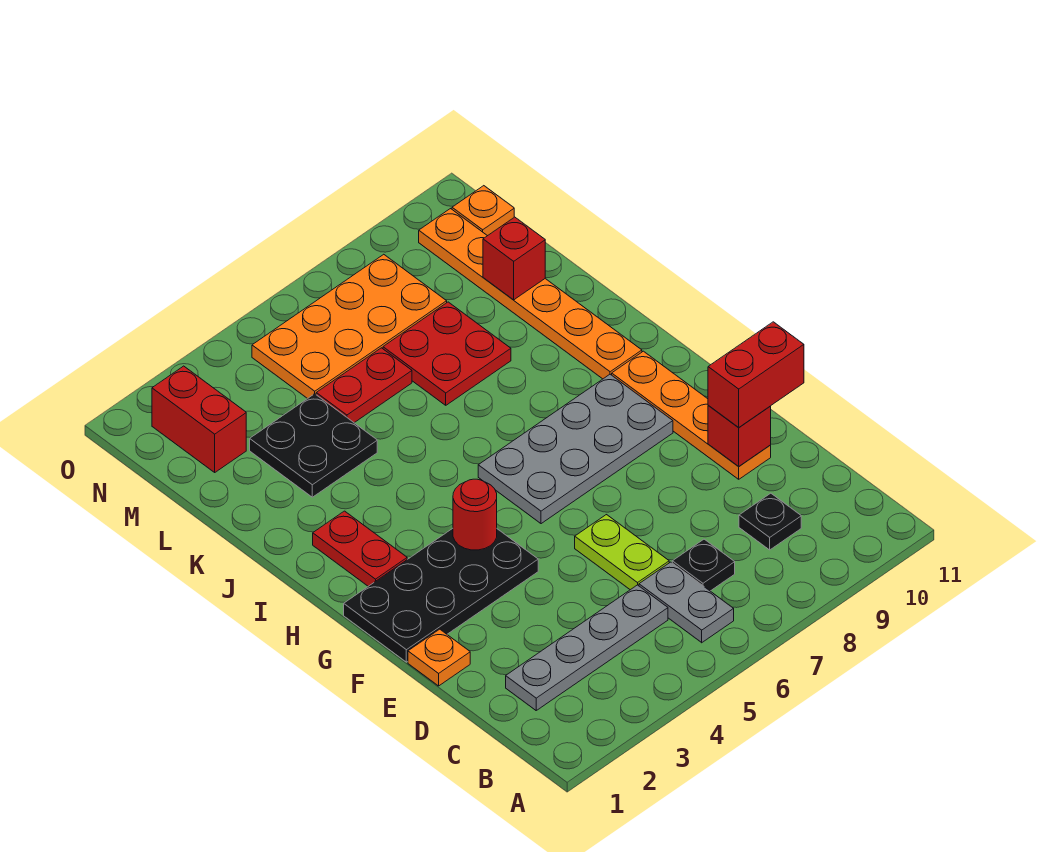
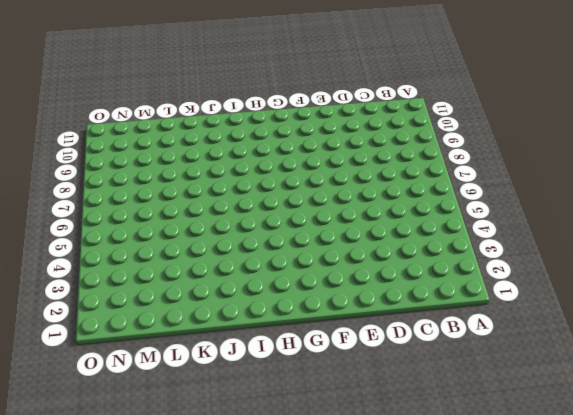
none -> grey plate B6:C6 level 1
none -> grey plate C2:C5 level 1
none -> black plate C7 level 1

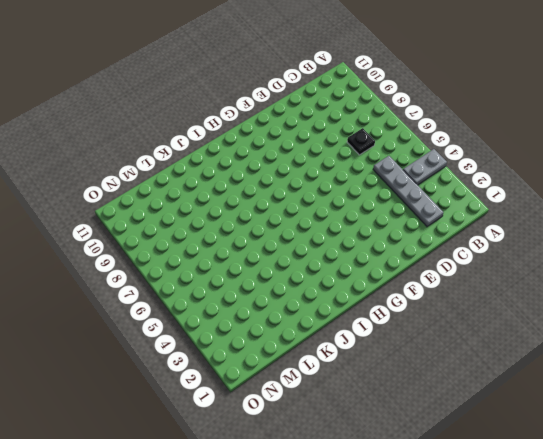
grey plate A4:B4 level 1 -> grey plate B6:C6 level 1
none -> black plate C9 level 1
none -> lime plate D6:E6 level 1
none -> orange plate E1 level 1

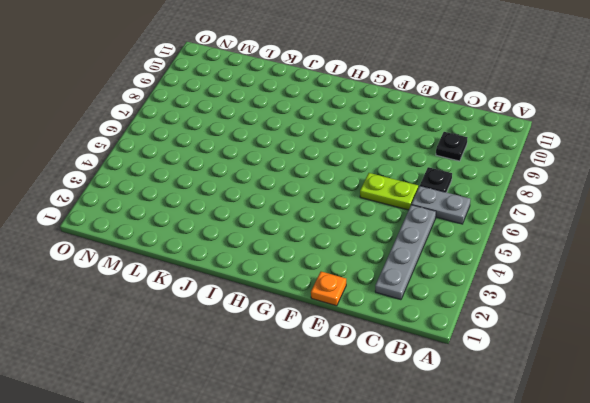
none -> orange plate E10:H10 level 1
none -> black plate F1:G4 level 1
none -> grey plate G6:H9 level 1

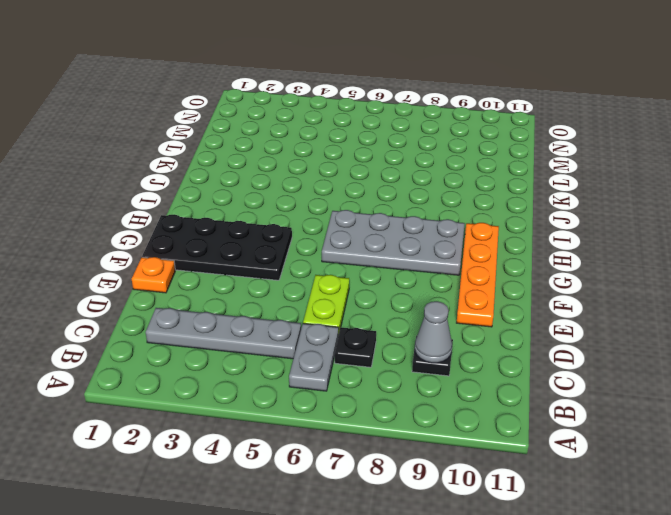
grey cone C9 level 2 -> none
none -> red plate H2:I2 level 1
none -> orange plate I10:N10 level 1
none -> black plate K3:L4 level 1

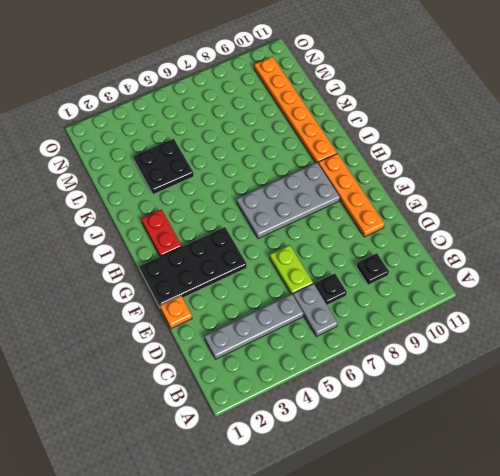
none -> red plate K7:L8 level 1
none -> red plate L5:L6 level 1
none -> red brick M2:N2 level 1

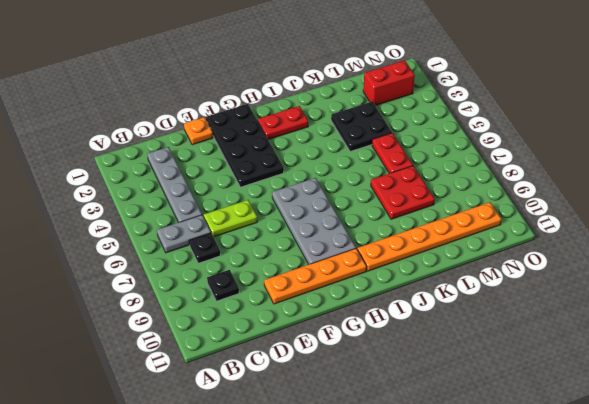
none -> orange plate M5:N8 level 1
none -> orange plate N11 level 1
none -> red brick E10 level 2

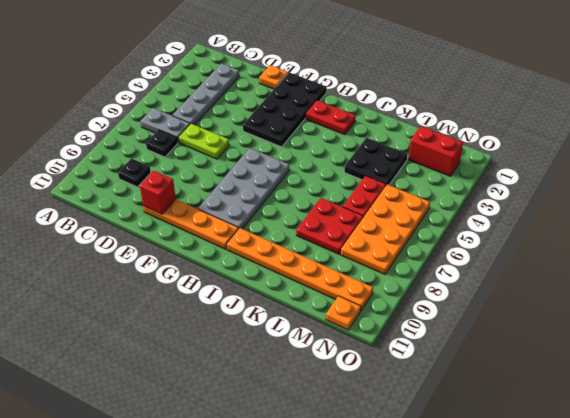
none -> red round brick G4 level 2
none -> red brick L10 level 2
none -> red brick E10:E11 level 3

